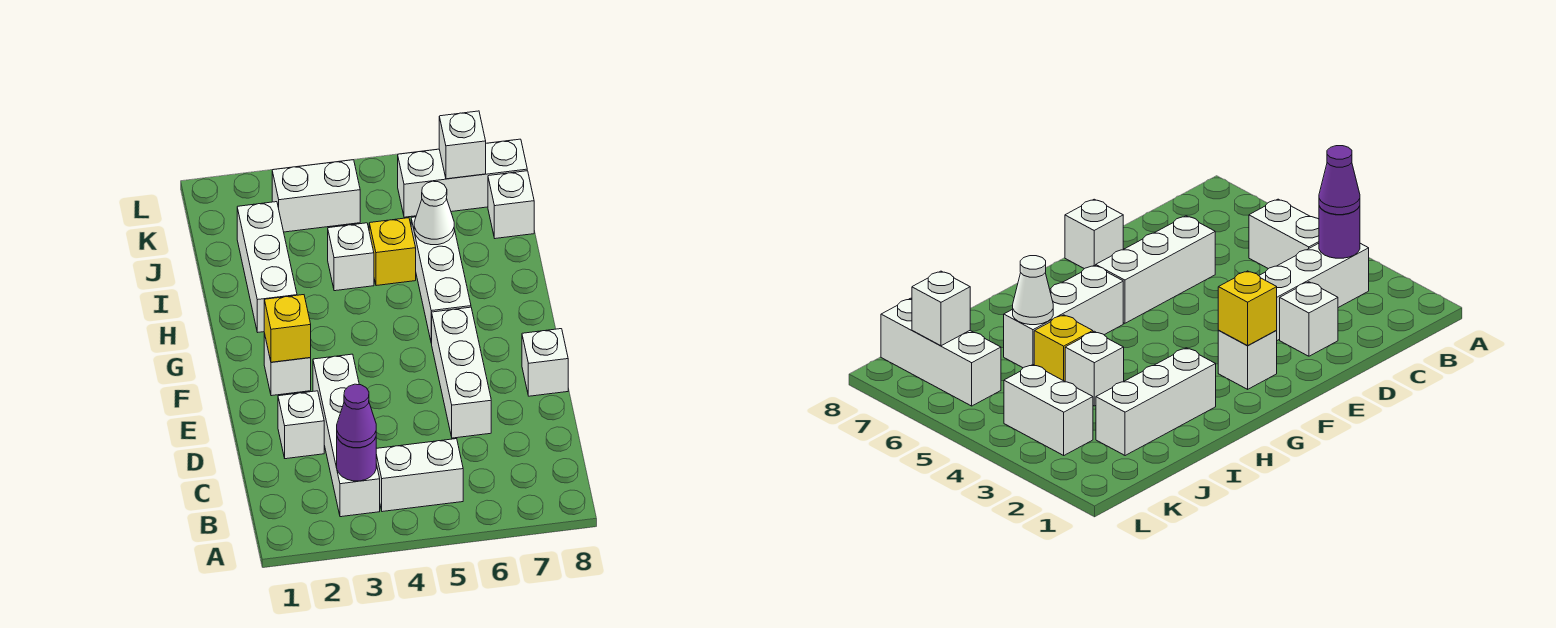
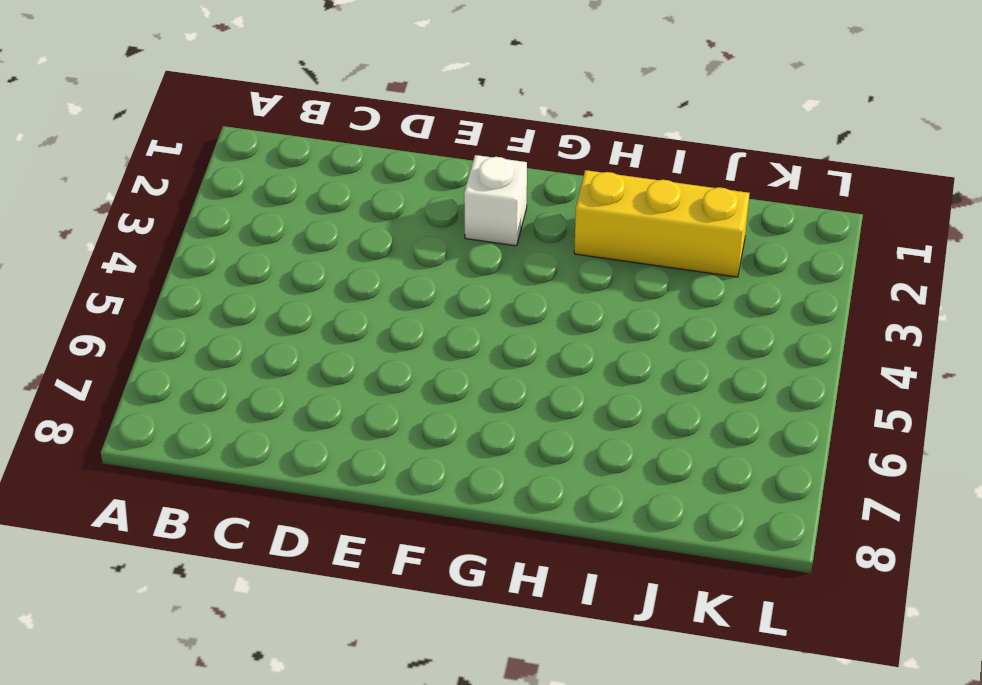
yellow brick H2:J2 level 1 -> white brick H2:J2 level 1
none -> white brick B3:E3 level 1
none -> white brick B4:B5 level 1
none -> white brick D2 level 1

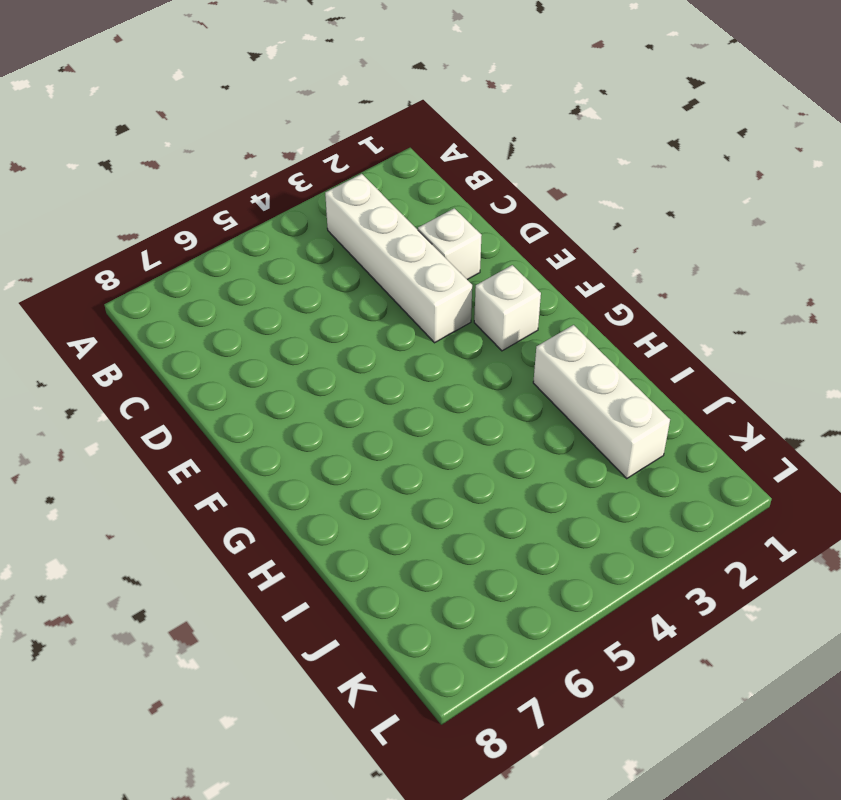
none -> white brick B4:B5 level 1
none -> white brick D6:F6 level 1
none -> white brick E8 level 1

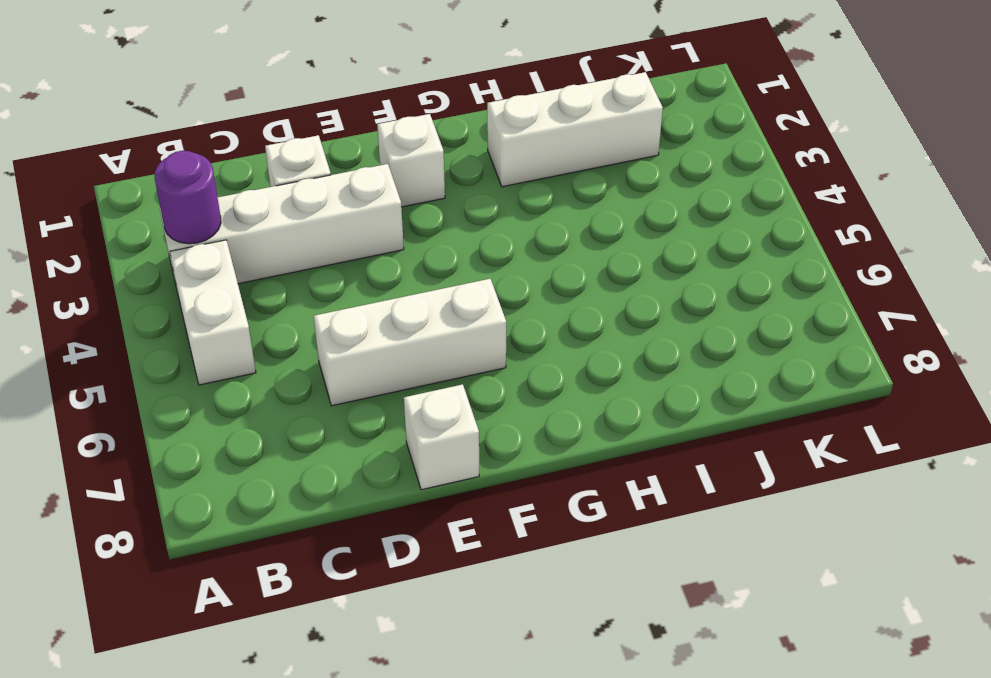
none -> white brick G6:I6 level 1
none -> white brick I4 level 1
none -> yellow brick I5 level 1

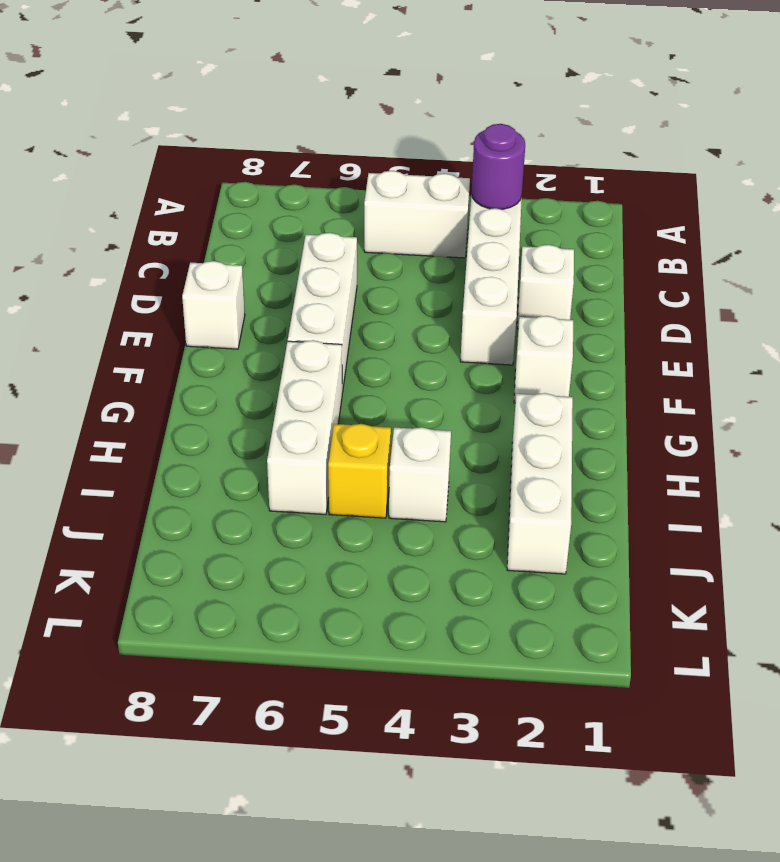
none -> white brick J8 level 1
none -> white brick K3:K4 level 1
none -> white brick K6:K8 level 1

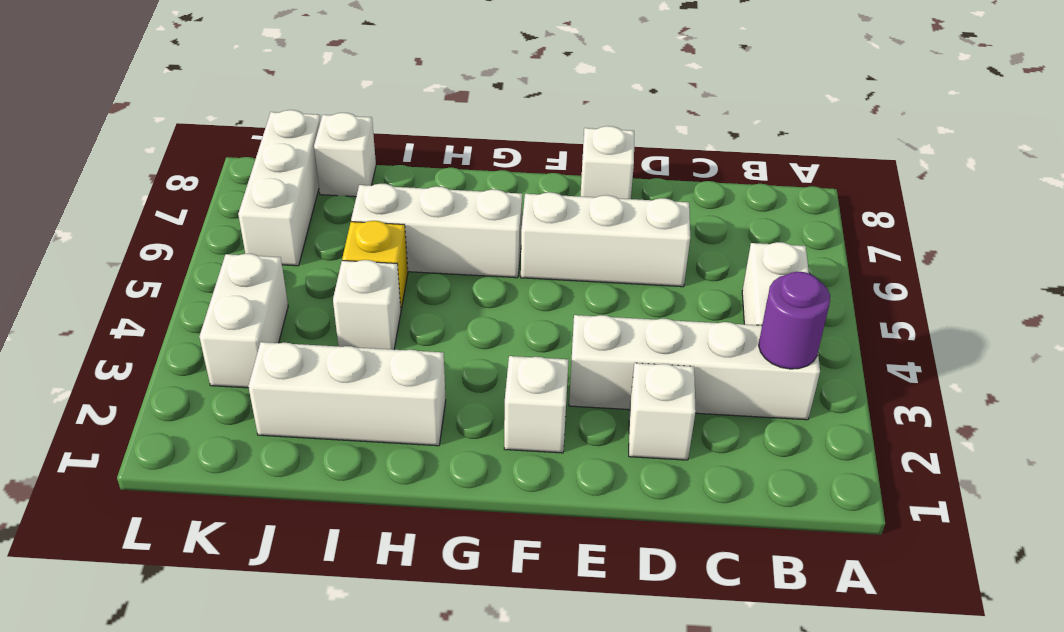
none -> yellow brick F2 level 2
none -> white cone I6 level 2
none -> white brick K7 level 2

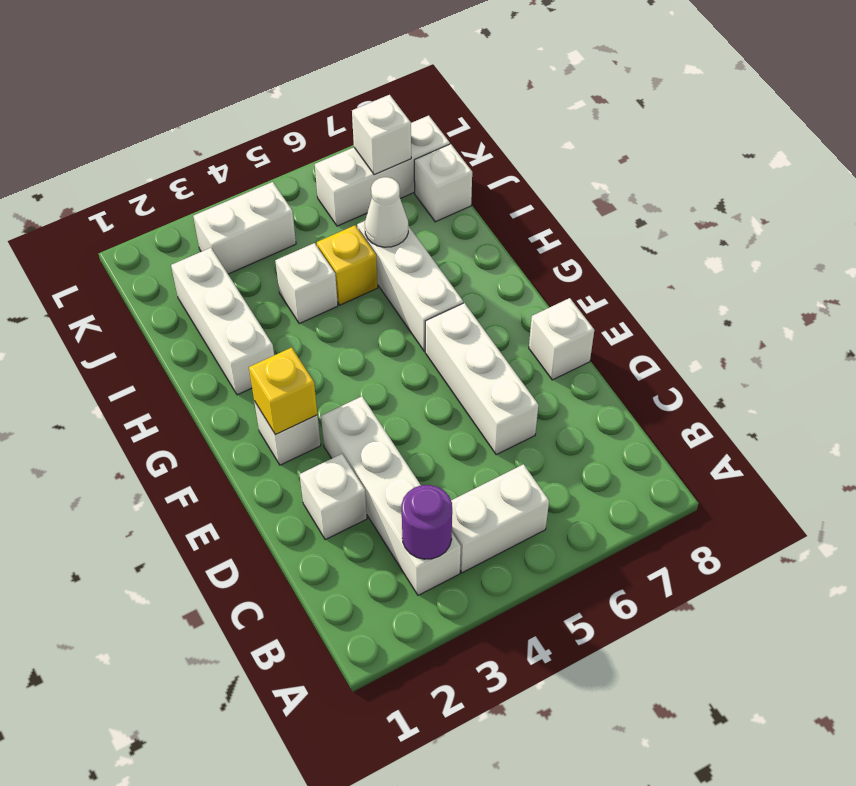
none -> purple cone B3 level 3

